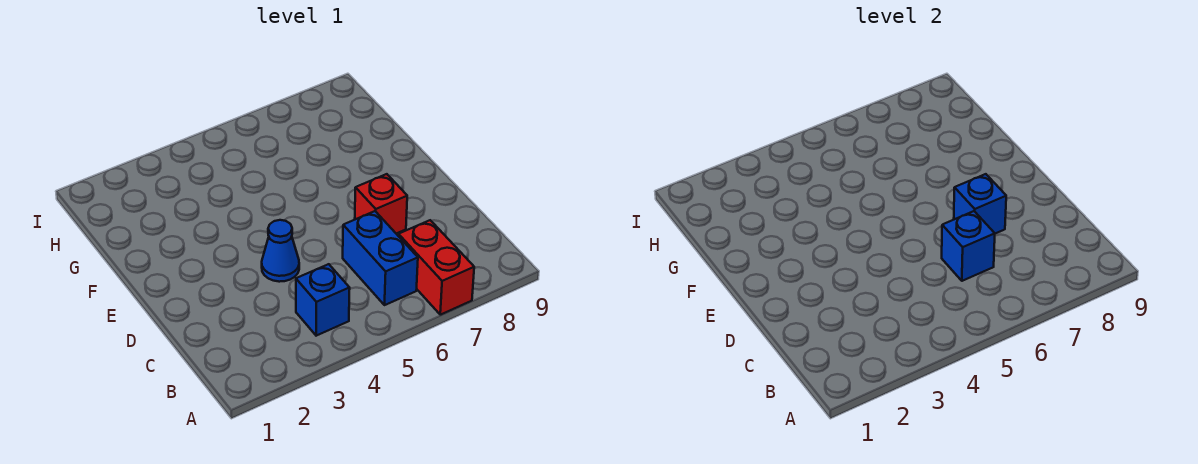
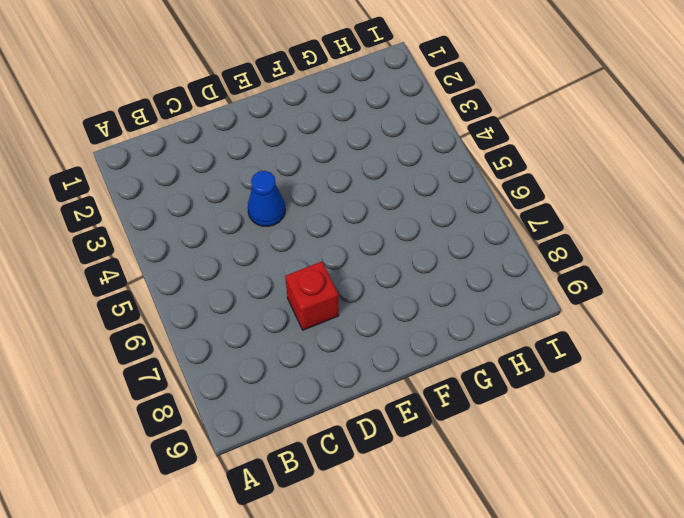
none -> red brick A7:B7 level 1
none -> blue brick B4 level 1

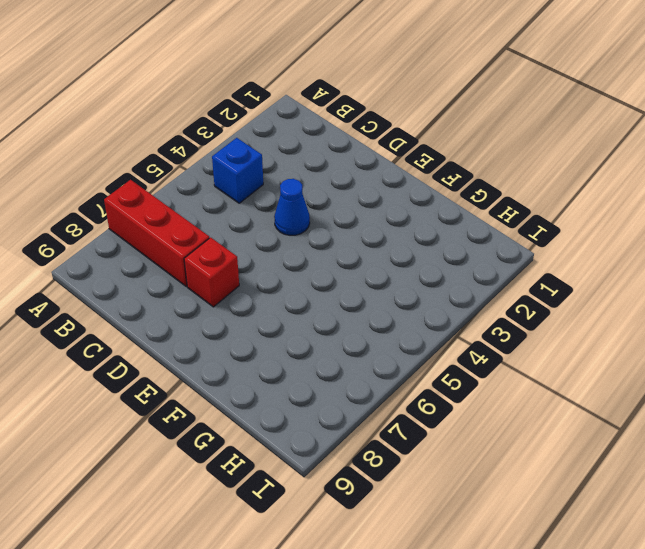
red brick A7:C7 level 1 -> red brick A7:B7 level 1
none -> blue brick B6:C6 level 1
none -> blue brick C6 level 2

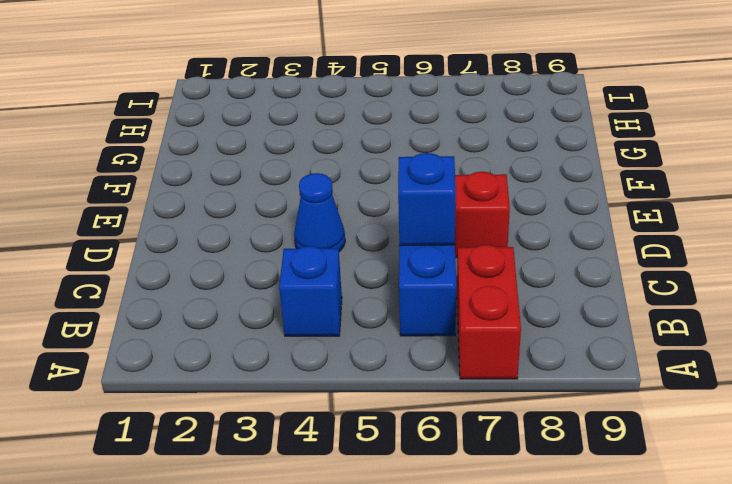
none -> blue brick D7 level 2

